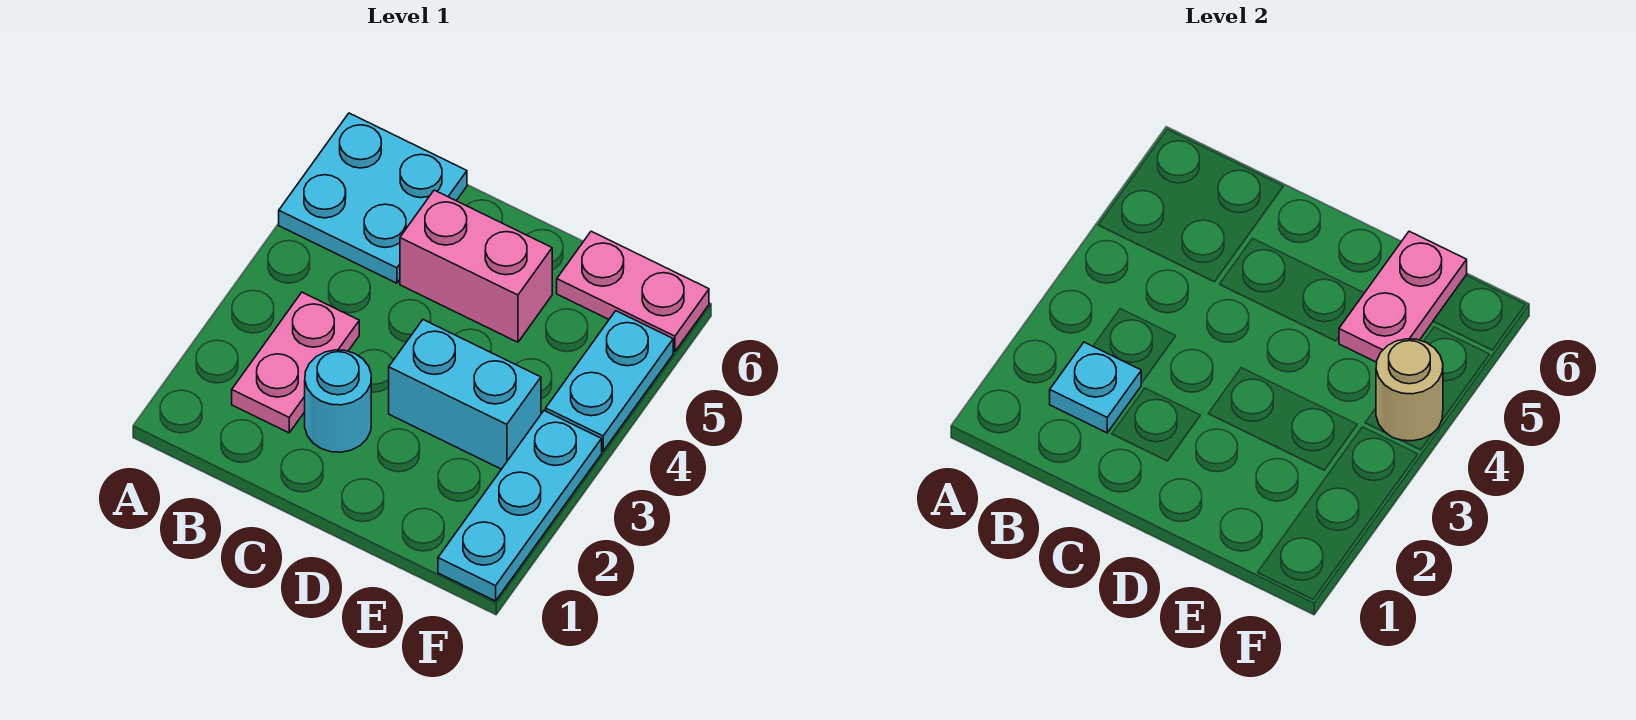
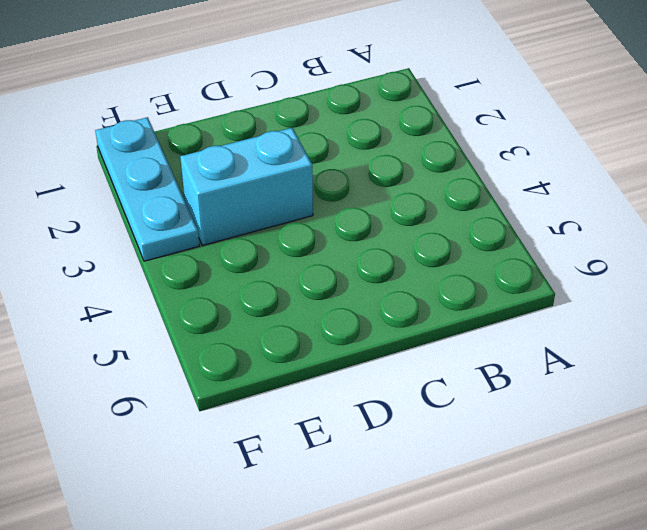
none -> cyan plate A5:B6 level 1
none -> pink plate B2:B3 level 1

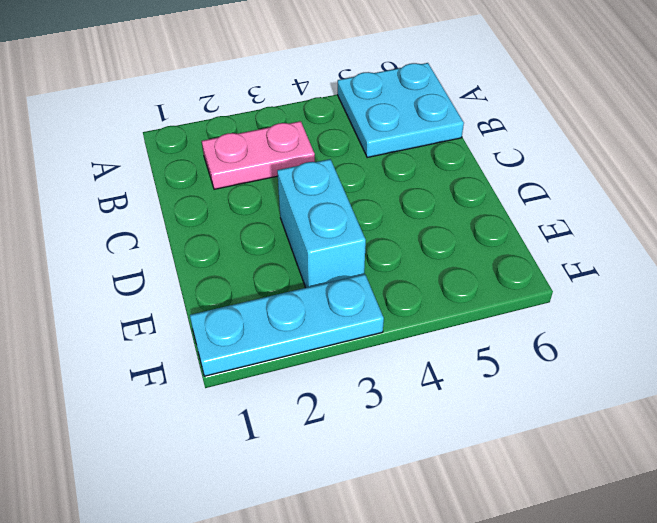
none -> cyan round brick C2 level 1
none -> pink brick C5:D5 level 1

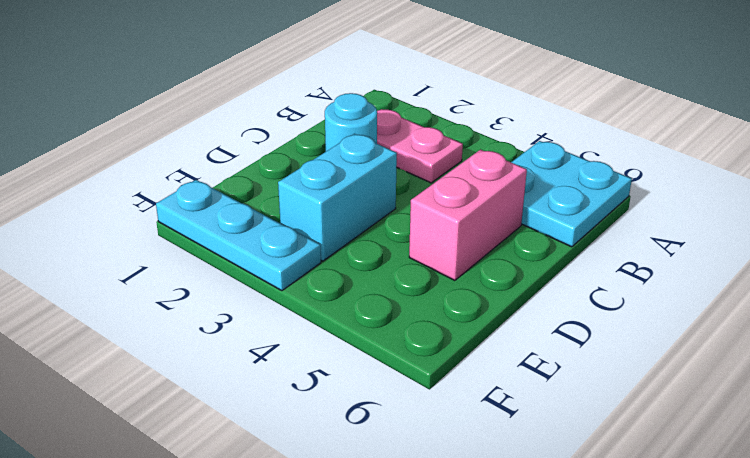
none -> pink plate E6:F6 level 1
none -> cyan plate F4:F5 level 1

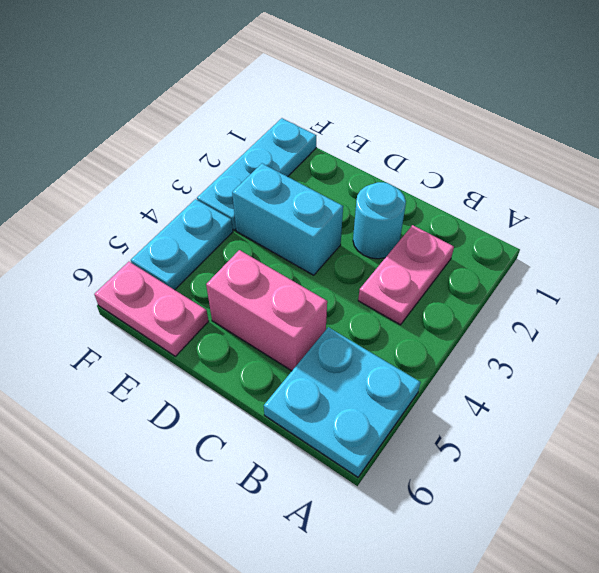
none -> cyan plate B2 level 2
none -> pink plate E5:E6 level 2

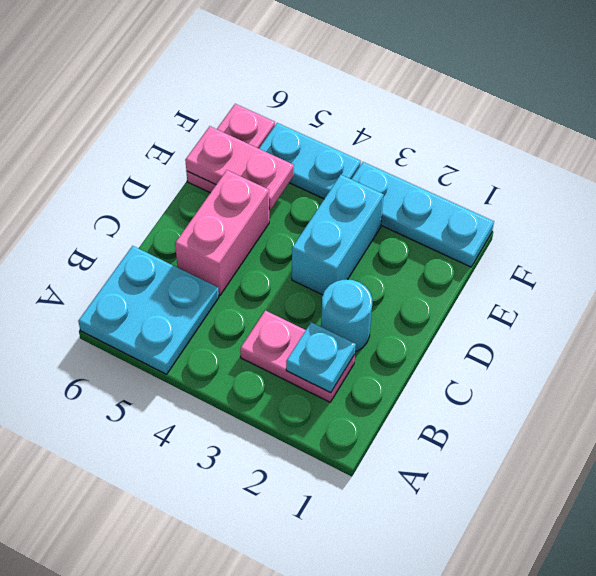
none -> tan round brick F4 level 2

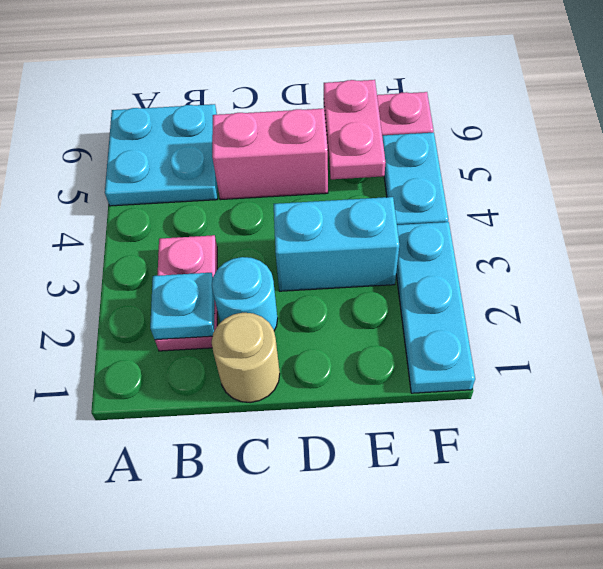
tan round brick C1 level 1 -> tan round brick F4 level 2

